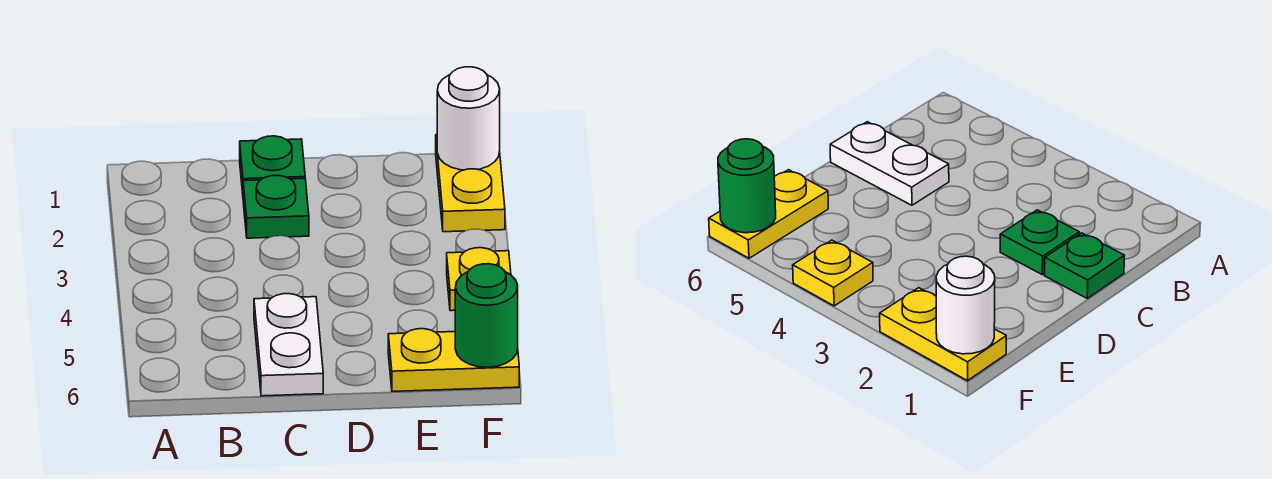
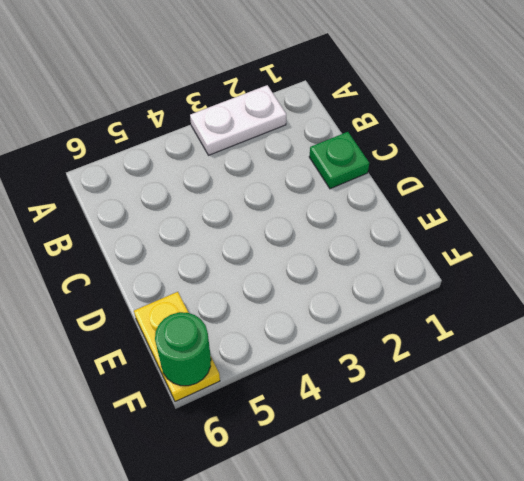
white plate A2:A3 level 1 -> white plate C5:C6 level 1
none -> green plate C2 level 1
none -> yellow plate F1:F2 level 1

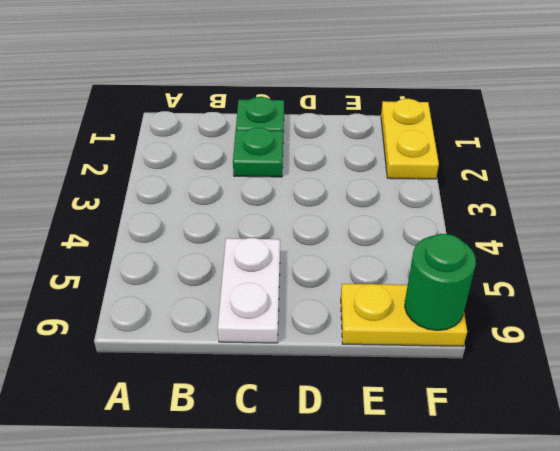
none -> yellow plate F4 level 1
none -> white round brick F1 level 2

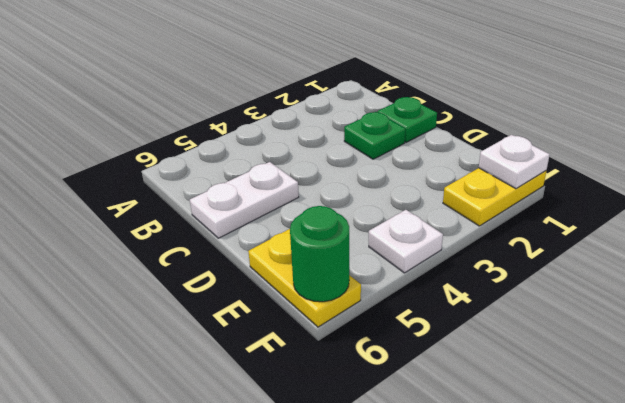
white plate F1 level 2 -> white round brick F1 level 2
white plate F4 level 1 -> yellow plate F4 level 1

